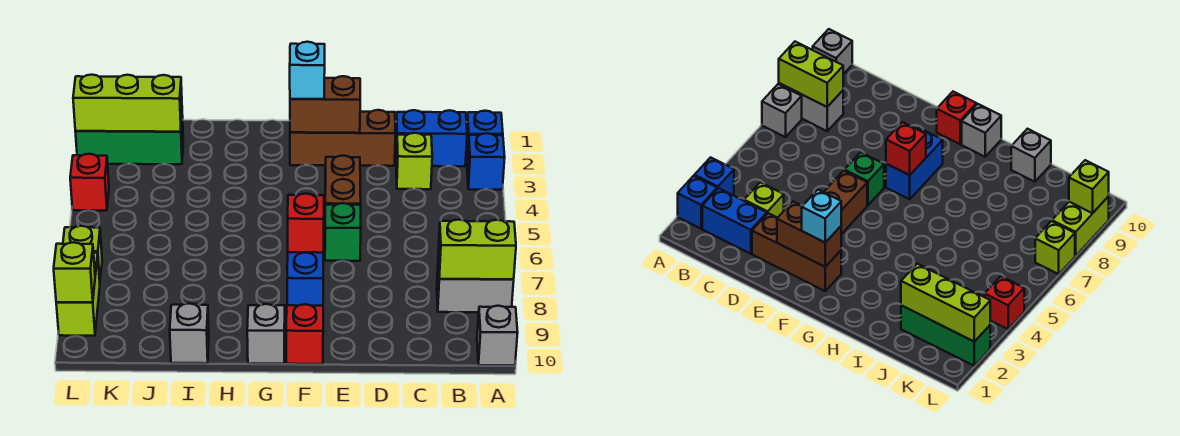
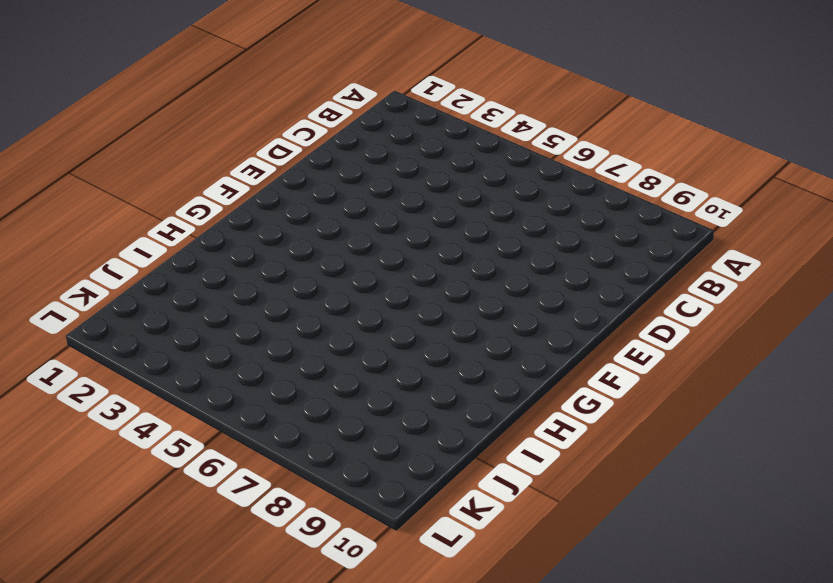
none -> blue brick A2 level 1
none -> blue brick A3 level 1
none -> grey brick A7 level 1

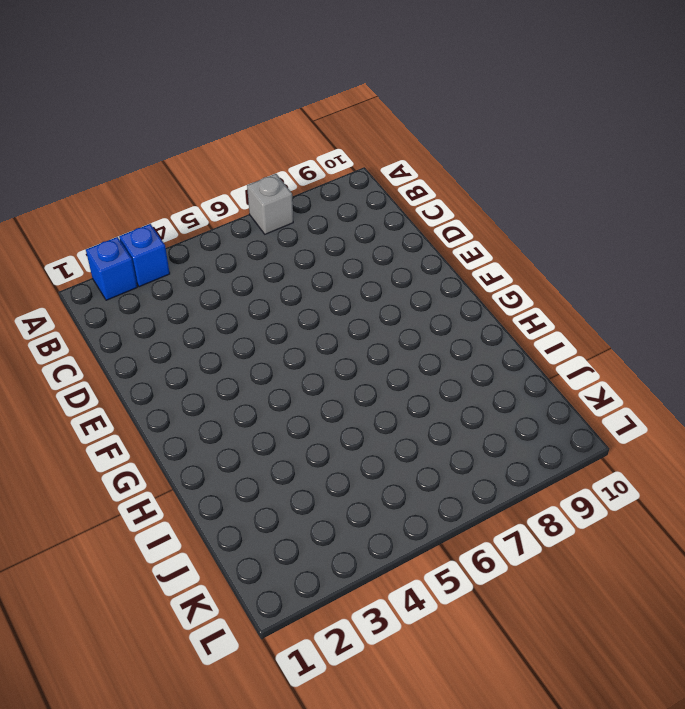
none -> grey brick A8:B8 level 1
none -> grey brick A10 level 1
none -> blue brick B2:C2 level 1

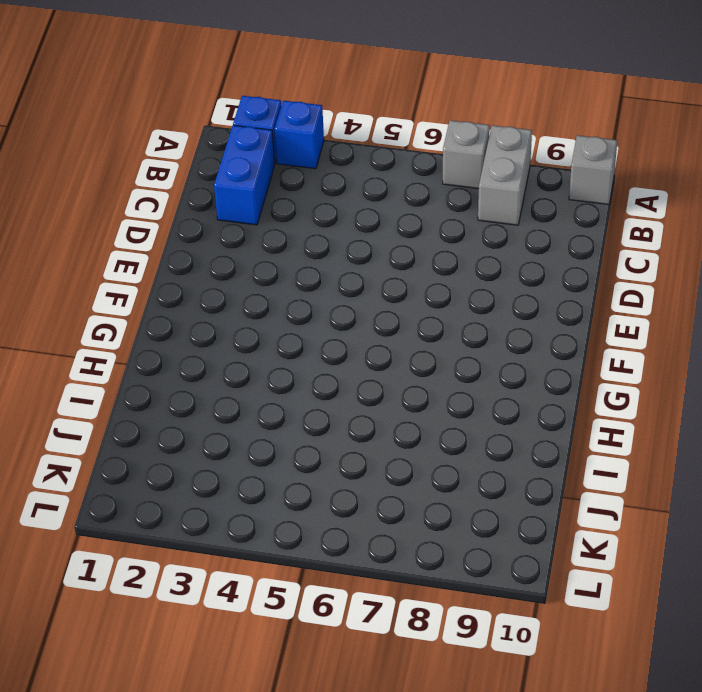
none -> lime brick C3 level 1
none -> brown brick D2:F2 level 1
none -> brown brick E4:E5 level 1

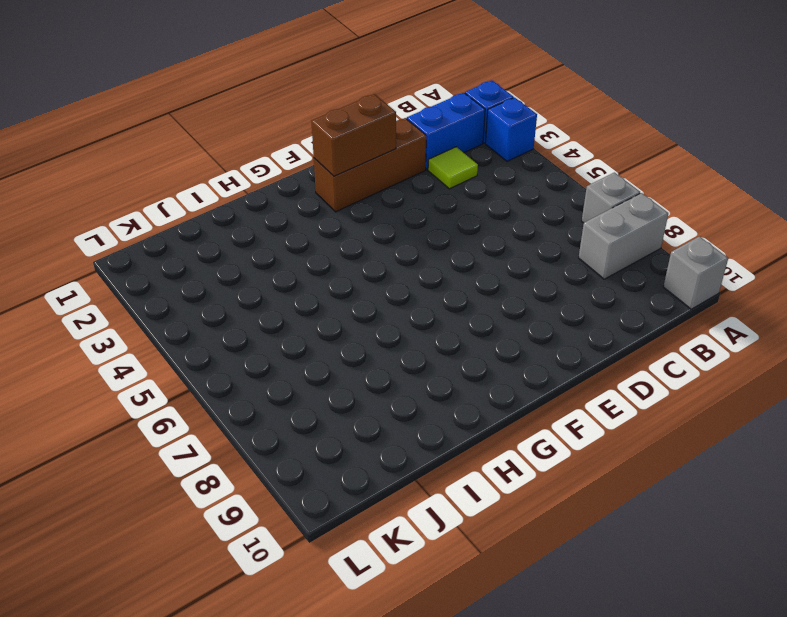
lime tile C3 level 1 -> lime brick C3 level 1
none -> brown brick E4:E5 level 1
none -> green brick E6 level 1
none -> blue brick F7:F8 level 1

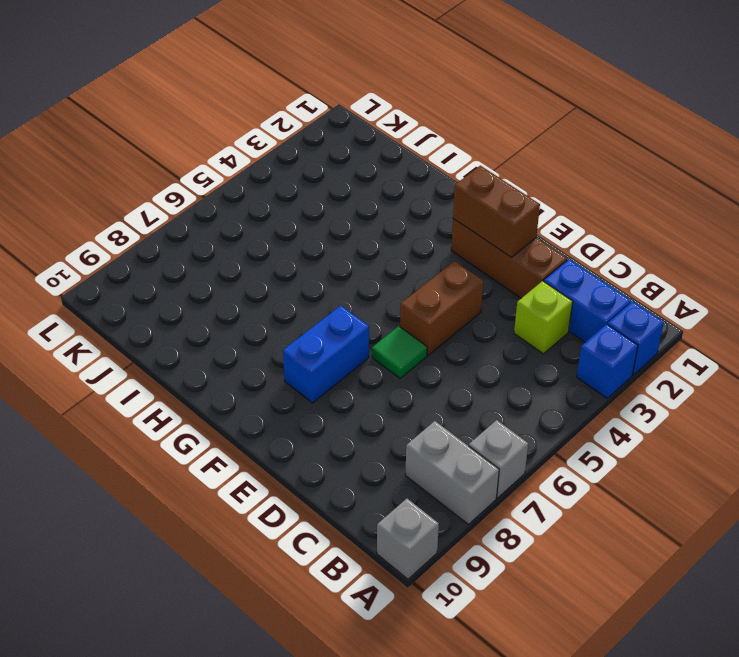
green tile E6 level 1 -> green brick E6 level 1
none -> red brick F10 level 1
none -> grey brick G10 level 1
none -> grey brick I10 level 1

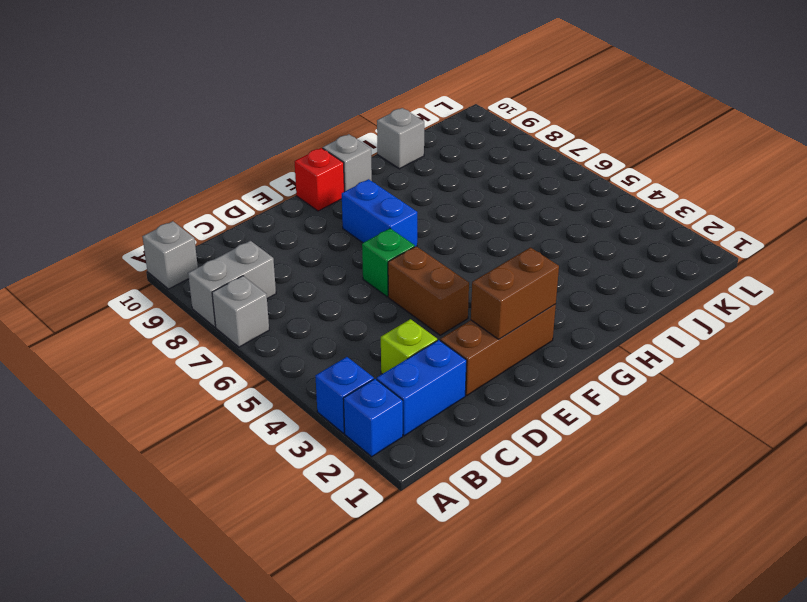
none -> green brick J2:L2 level 1
none -> red brick L4 level 1
none -> lime brick L7 level 1

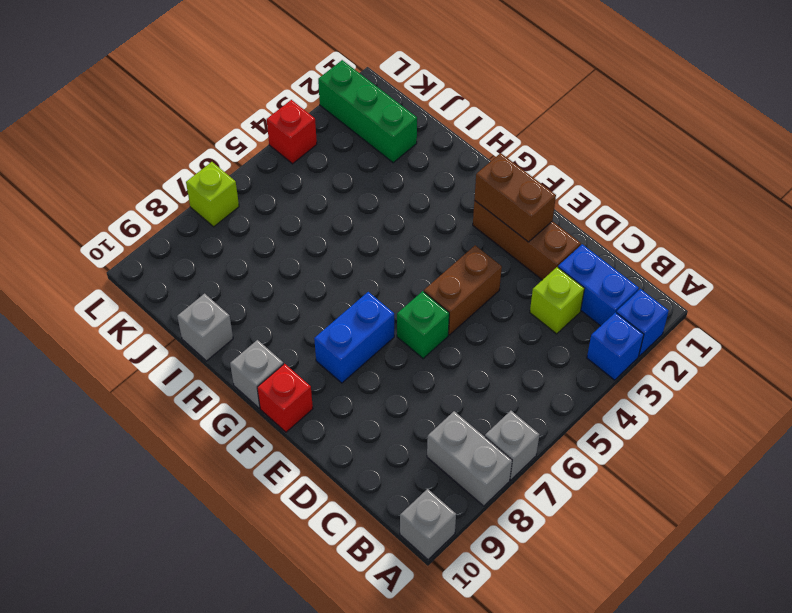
none -> lime brick L8:L9 level 1
none -> lime brick A8:B8 level 2
none -> red brick F7 level 2

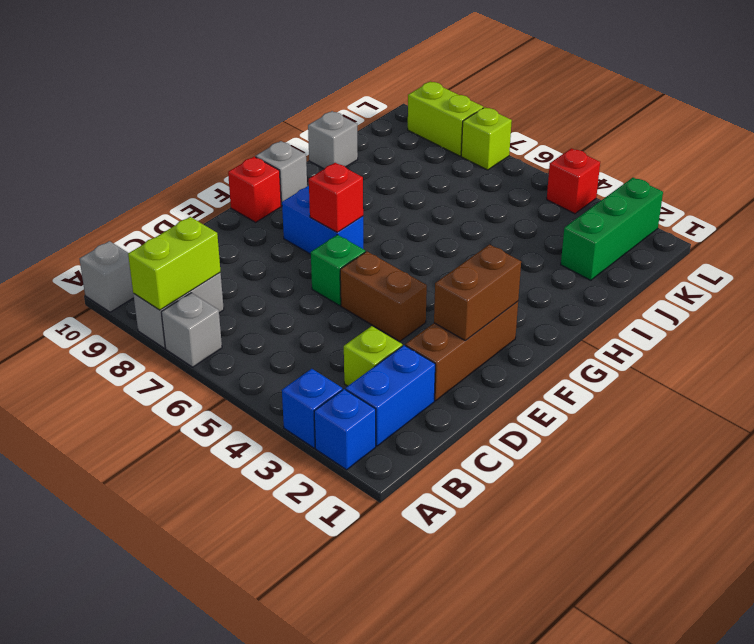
none -> lime brick J2:L2 level 2
none -> lime brick L9 level 2
none -> cyan brick F2 level 3

